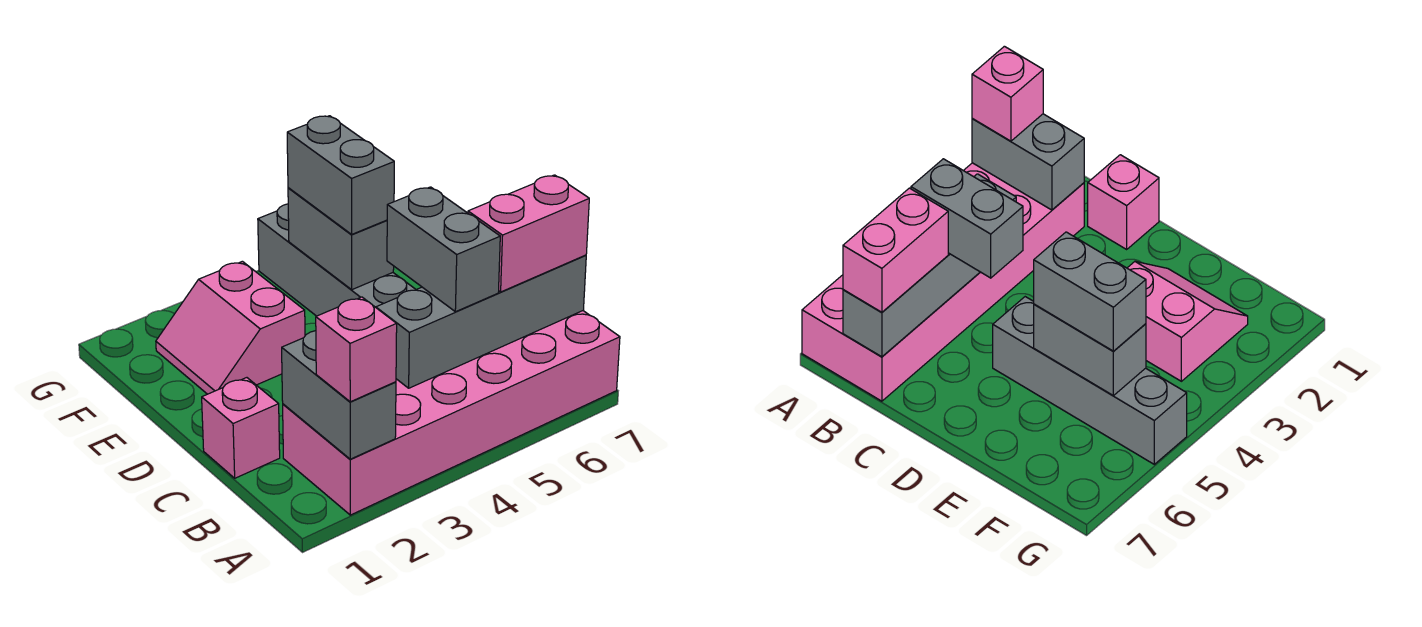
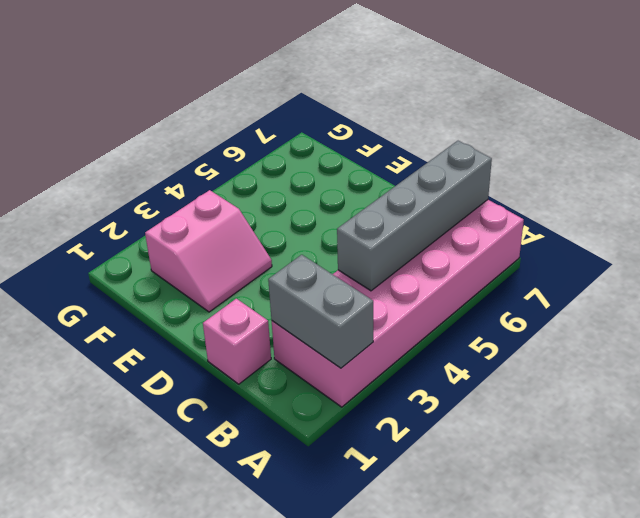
pink slope E2:F3 level 1 top F -> pink slope E2:F3 level 1 top 3
none -> grey brick D5:G5 level 1
none -> grey brick E5:F5 level 2

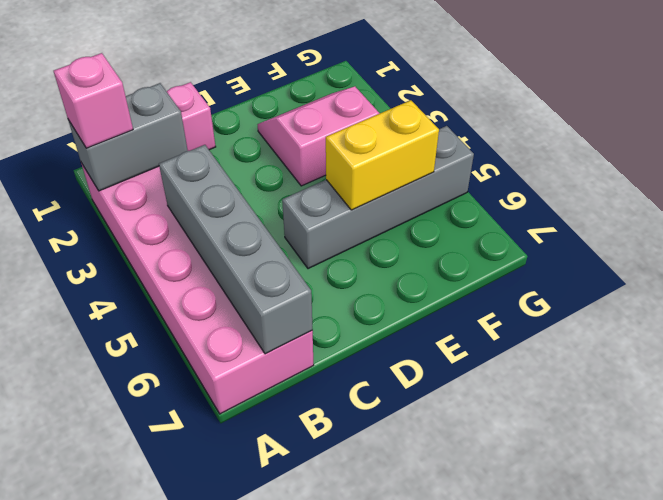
yellow brick E5:F5 level 2 -> grey brick E5:F5 level 2
none -> grey brick B5:C5 level 3
none -> pink brick B6:B7 level 3

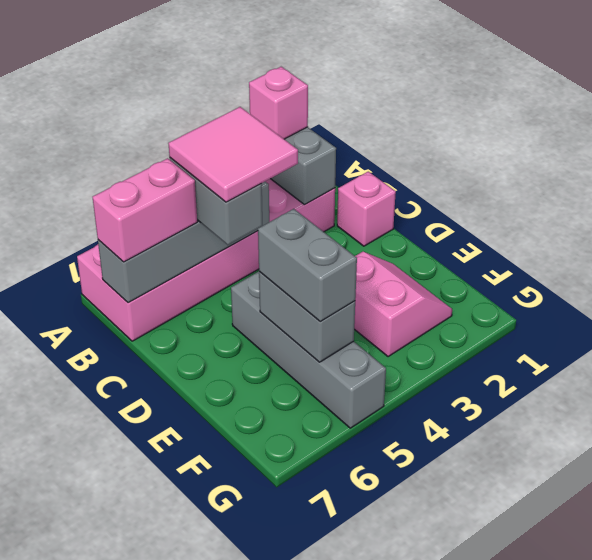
pink tile B4:C5 level 4 -> none

